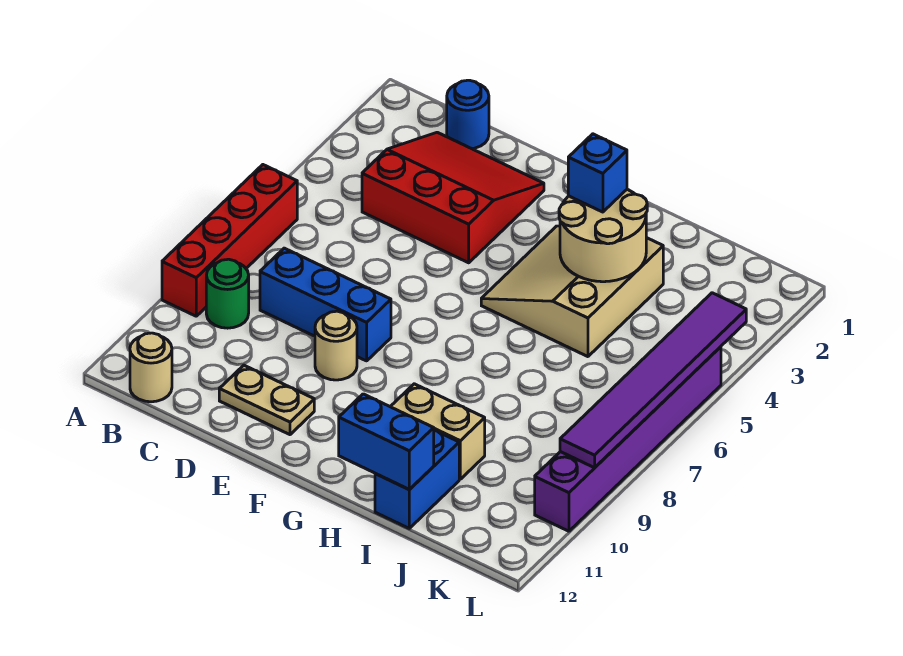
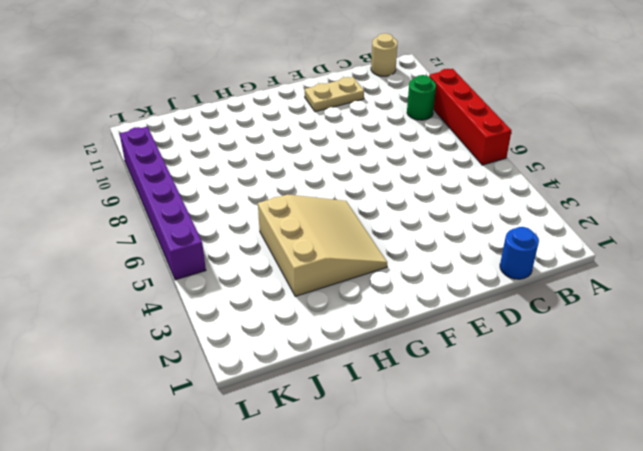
none -> red slope C2:E4 level 1 top 4
none -> blue brick C8:E8 level 1
none -> tan round brick E9 level 1

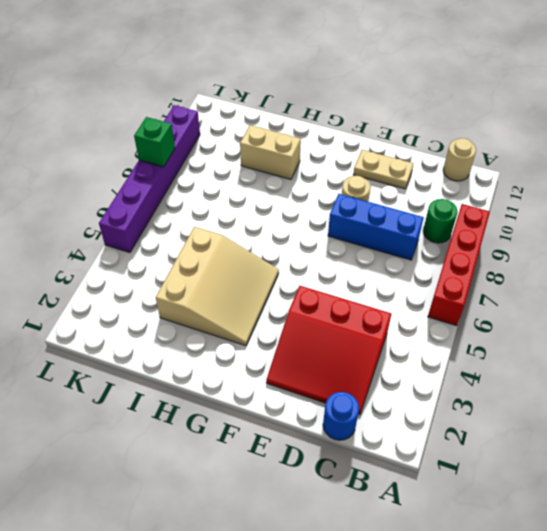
green brick L8 level 2 -> purple tile L4:L9 level 2
none -> blue brick I11:I12 level 1
none -> tan round brick H3:I4 level 2
none -> blue brick H12:I12 level 2

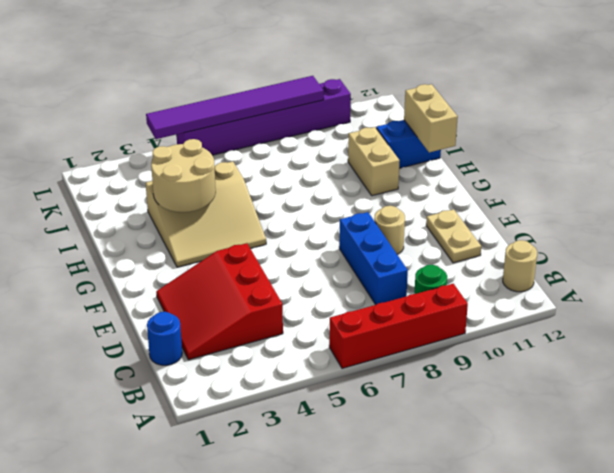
tan brick H12:I12 level 2 -> blue brick H12:I12 level 2
none -> blue brick H3 level 3

